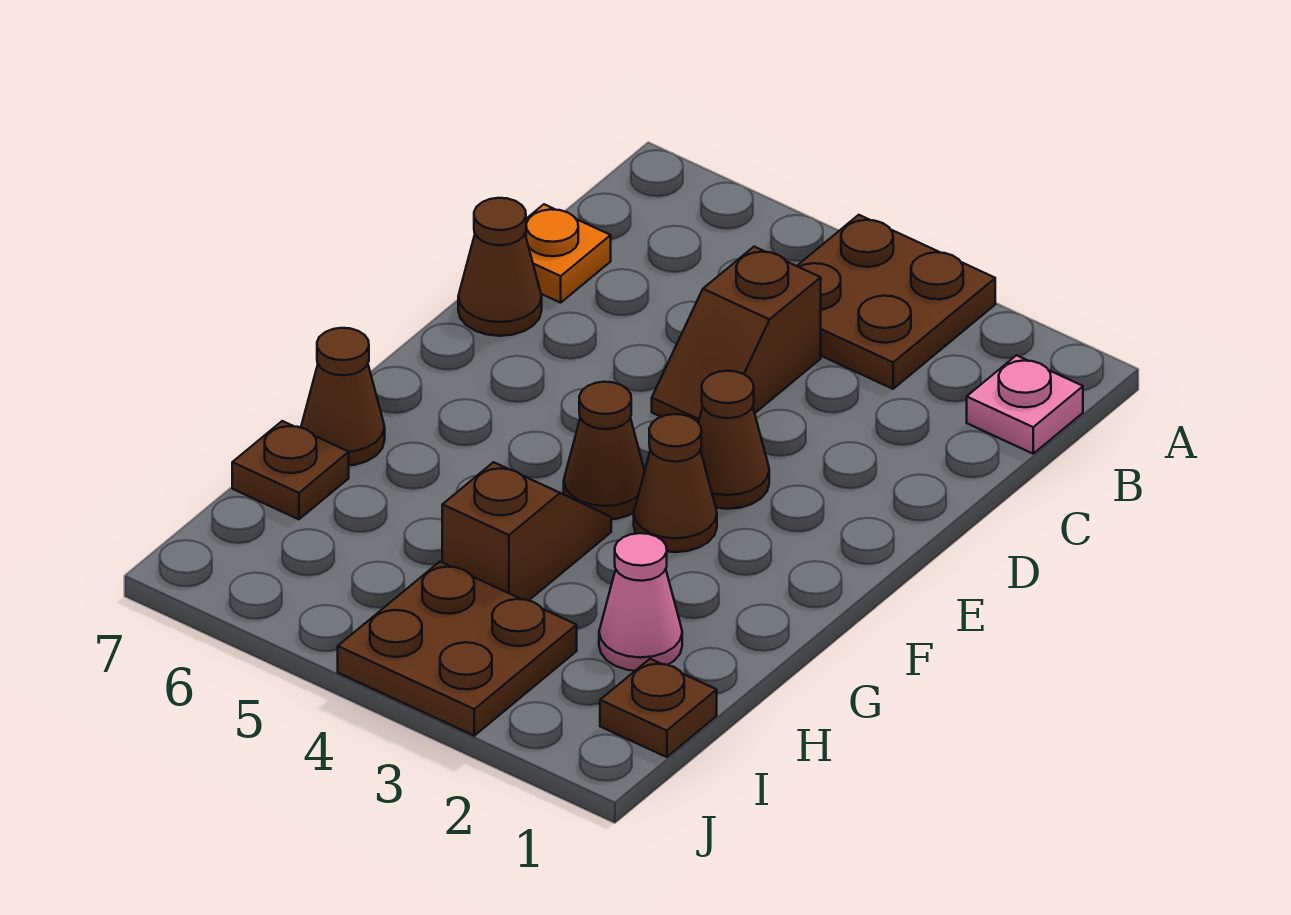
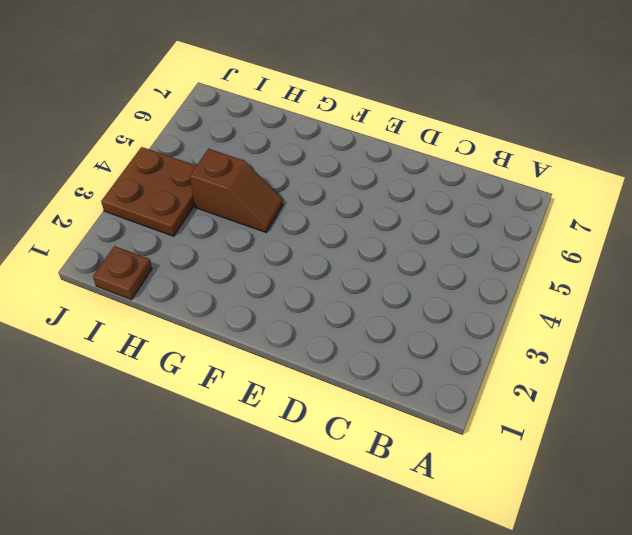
none -> brown plate A3:B4 level 1
none -> pink plate B1 level 1
none -> brown slope C4:D4 level 1 top C

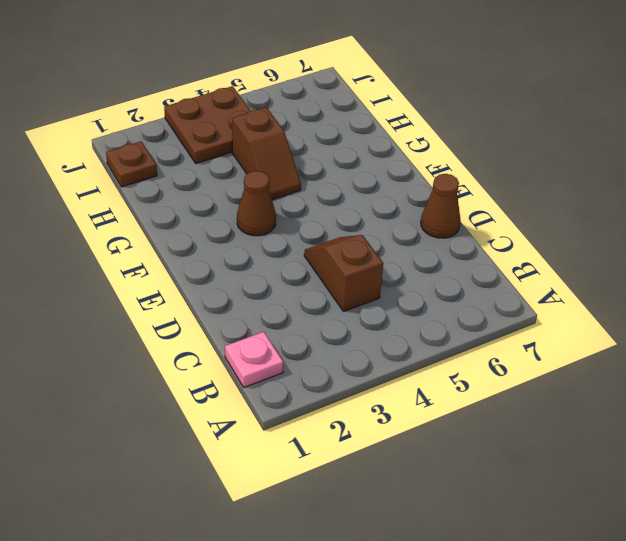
none -> brown plate A3:B4 level 1
none -> orange plate C7 level 1
none -> brown cone E3 level 1

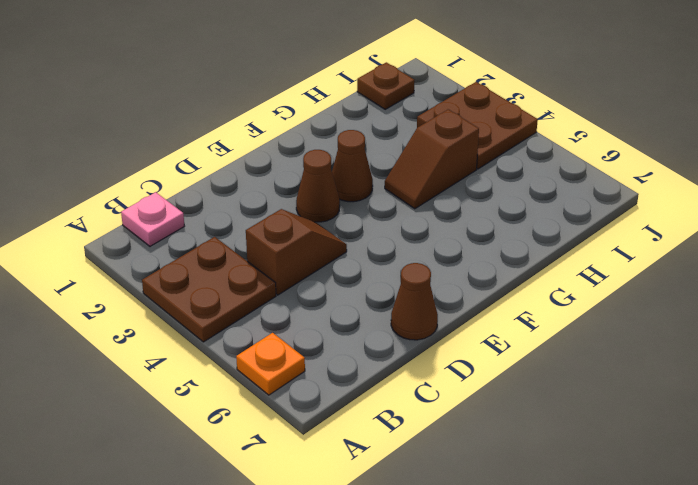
orange plate A6 level 1 -> orange plate C7 level 1
none -> brown cone F4 level 1
none -> brown cone G7 level 1
none -> pink cone H2 level 1

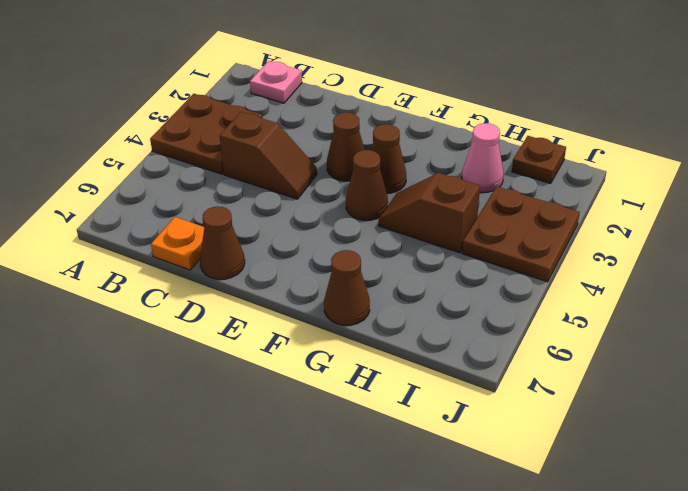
none -> brown plate H7 level 1

